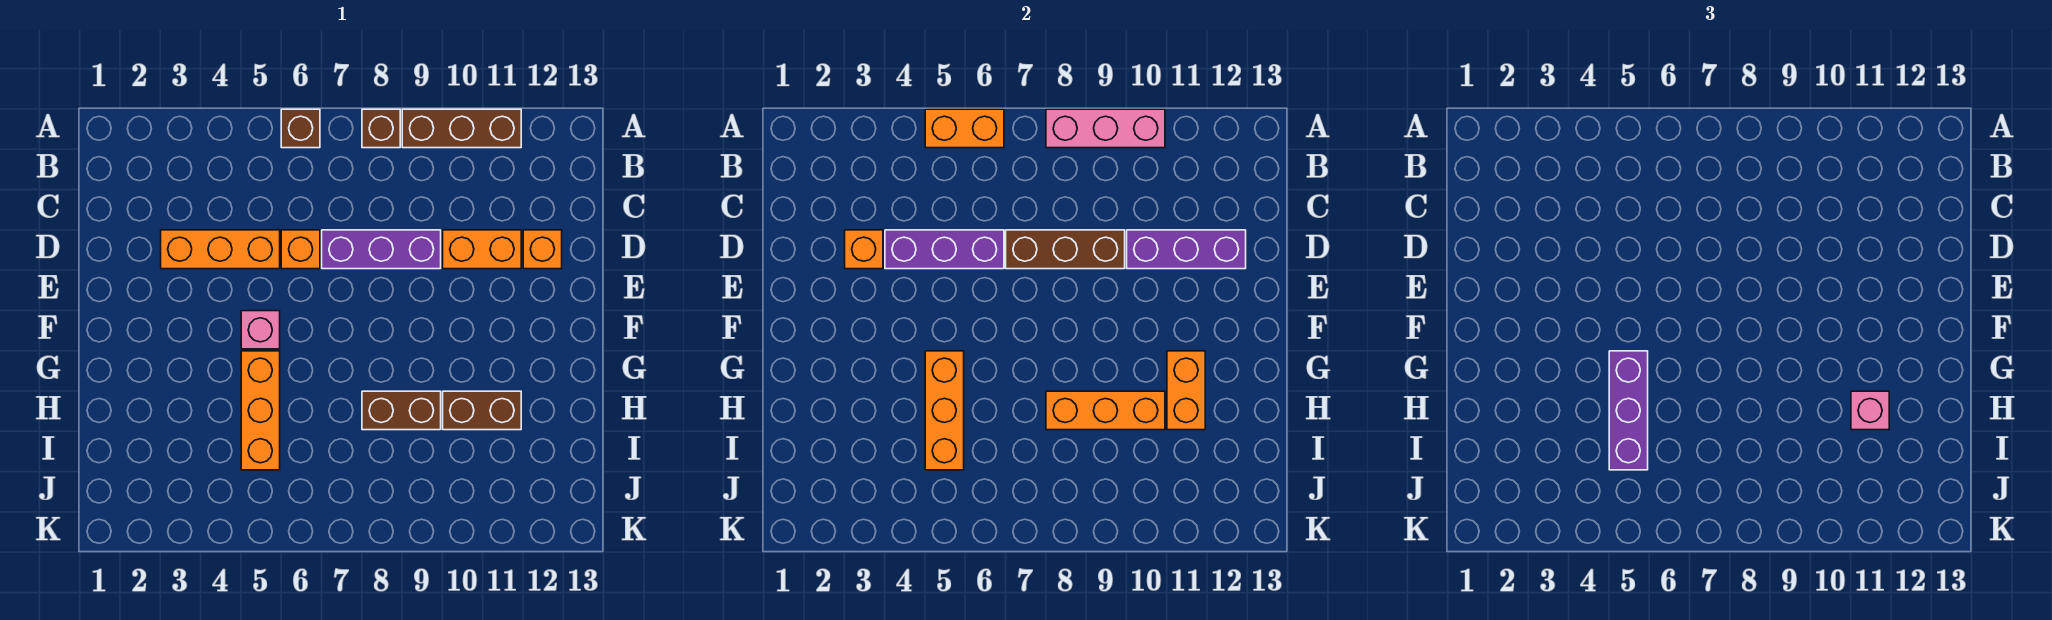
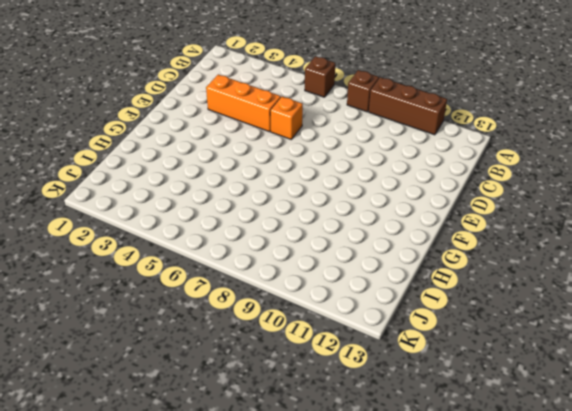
none -> purple brick D7:D9 level 1
none -> orange brick D10:D11 level 1
none -> orange brick D12 level 1

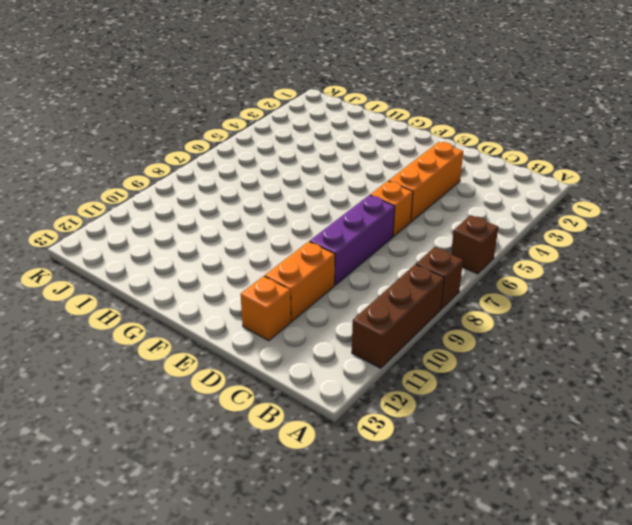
none -> pink brick F5 level 1
none -> orange brick G5:I5 level 1
none -> brown brick H8:H9 level 1

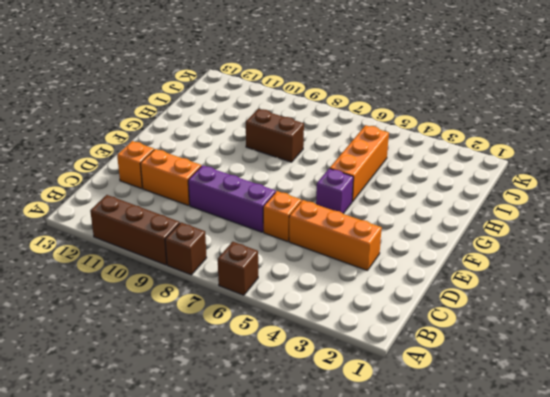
purple brick F5 level 1 -> pink brick F5 level 1
none -> brown brick H10:H11 level 1
none -> orange brick A5:A6 level 2
none -> pink brick A8:A10 level 2

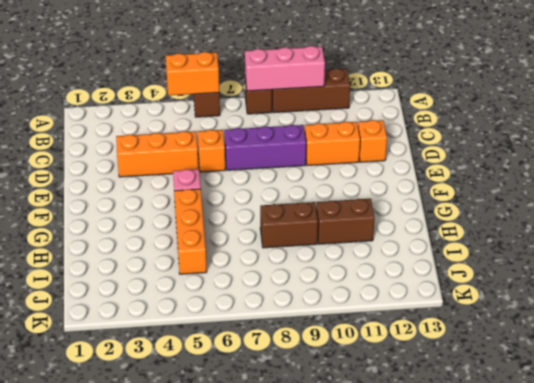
none -> orange brick D3 level 2
none -> purple brick D4:D6 level 2
none -> brown brick D7:D9 level 2

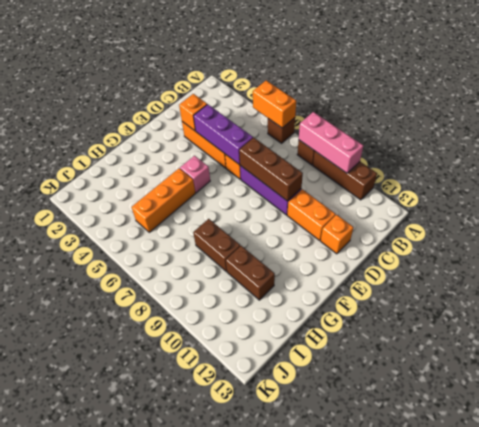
none -> purple brick D10:D12 level 2
none -> orange brick G5:I5 level 2
none -> orange brick G11:H11 level 2

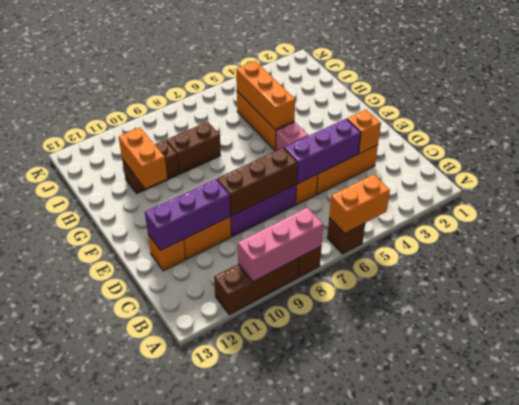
none -> orange brick H8:H10 level 2
none -> purple brick G5:I5 level 3
none -> pink brick H11 level 3

